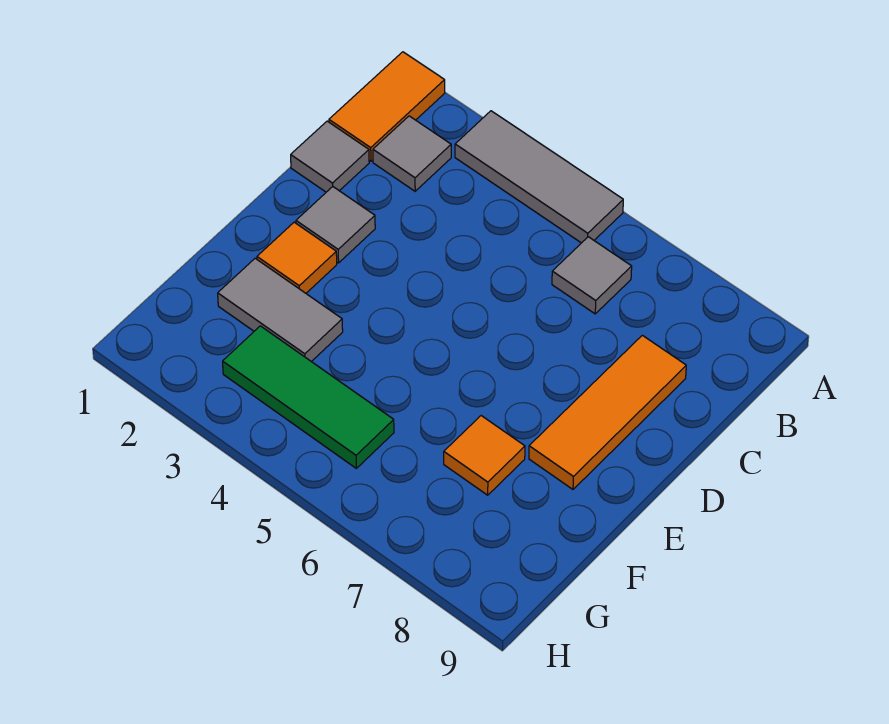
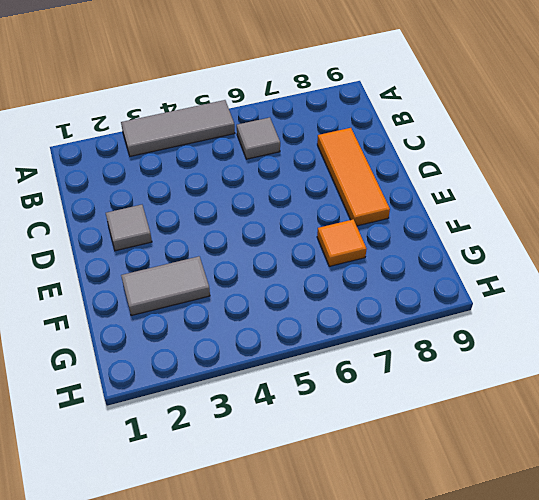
none -> orange tile A1:B1 level 1
none -> grey tile B2 level 1

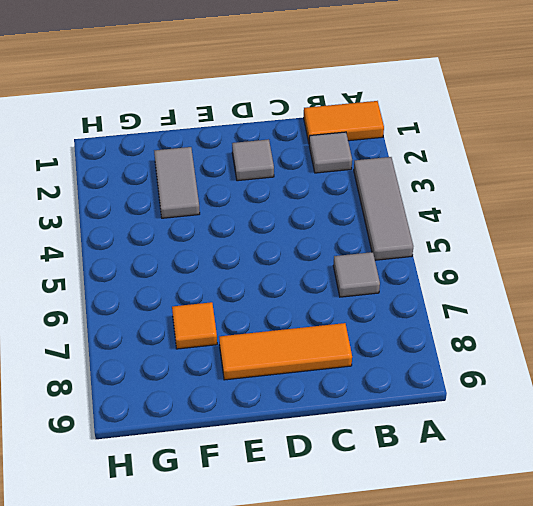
none -> grey tile C1 level 1
none -> orange tile E2 level 1

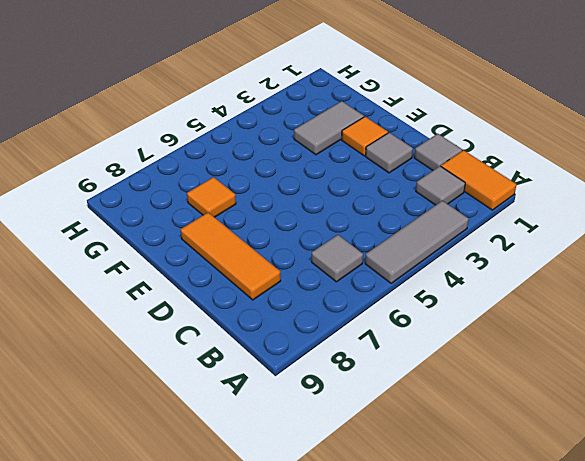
none -> green tile G3:G5 level 1

